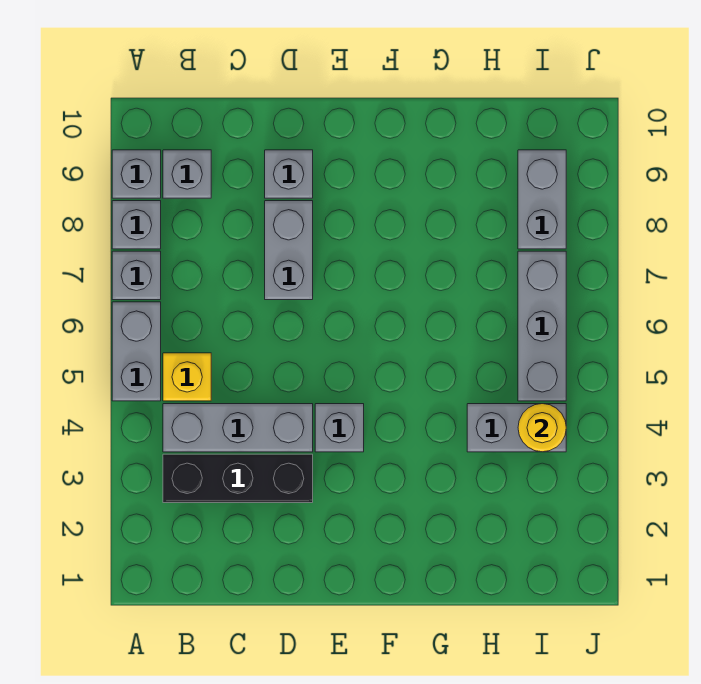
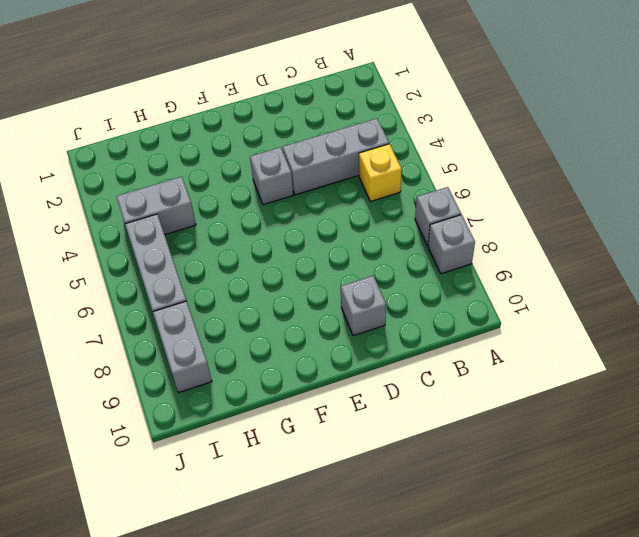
none -> grey brick A5:A6 level 1
none -> grey brick A9 level 1
none -> black brick B3:D3 level 1

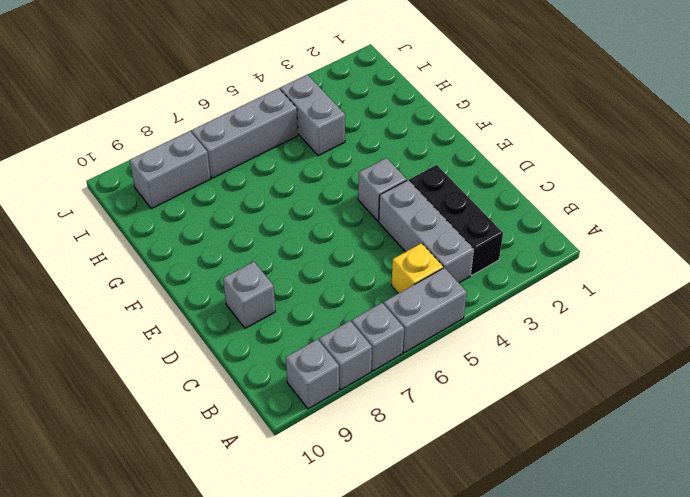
none -> grey brick B9 level 1
none -> grey brick D7:D8 level 1
none -> yellow round brick I4 level 2

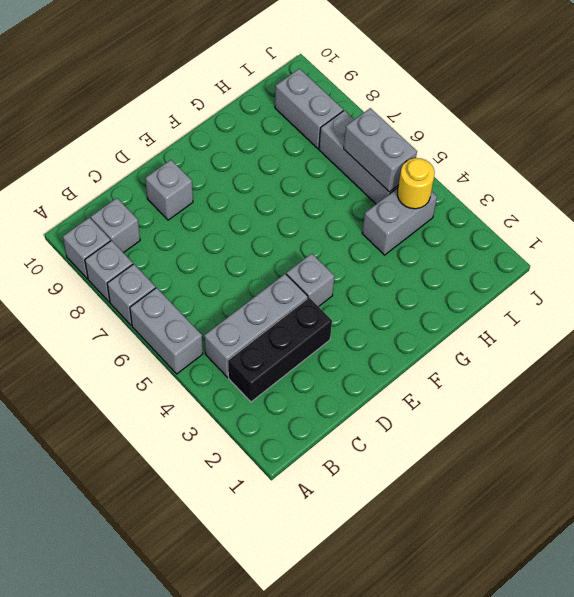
grey brick I5:I6 level 2 -> grey brick D7:D8 level 1
none -> yellow brick B5 level 1

